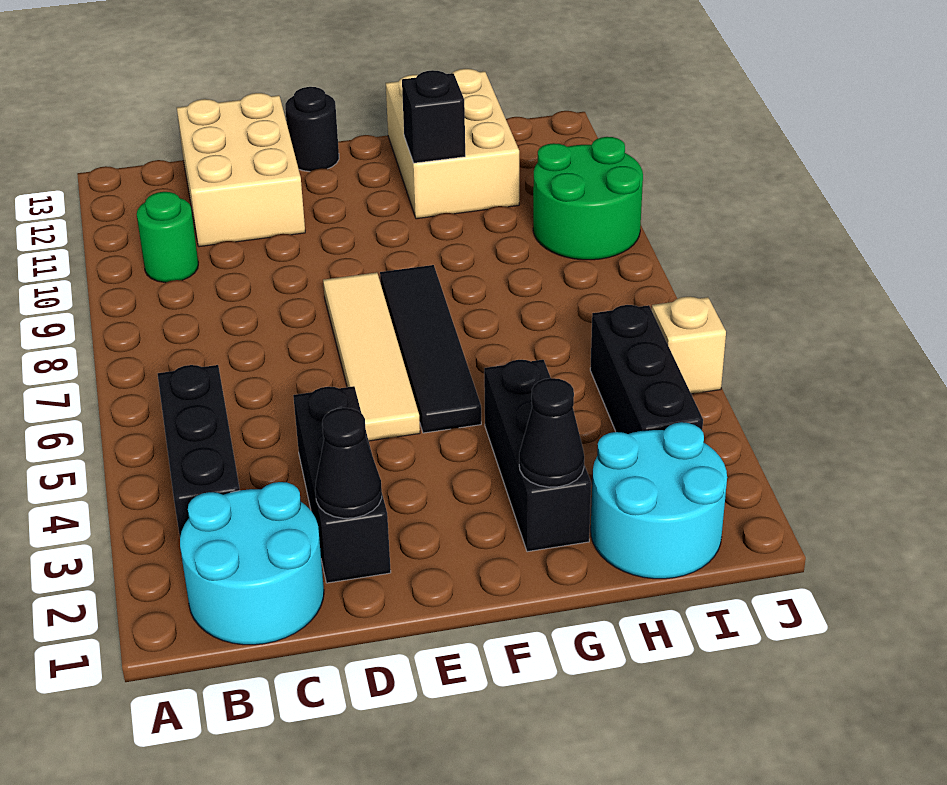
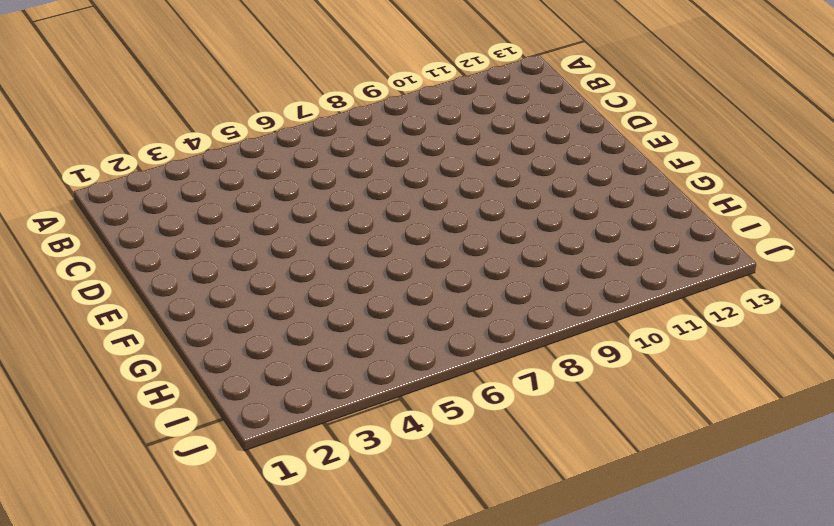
none -> cyan round brick B1:C2 level 1
none -> black brick B3:B5 level 1
none -> green round brick B10 level 1

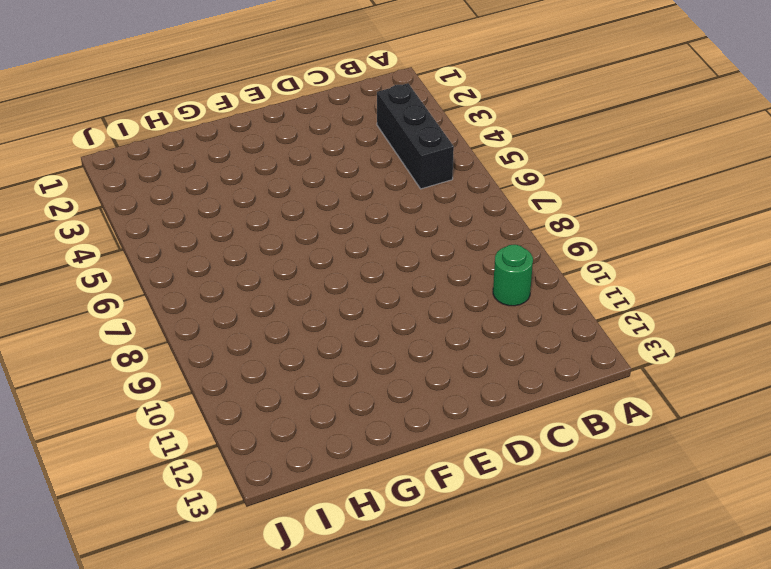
none -> cyan round brick B1:C2 level 1
none -> tan brick C11:D13 level 1
none -> black brick D2:D4 level 1

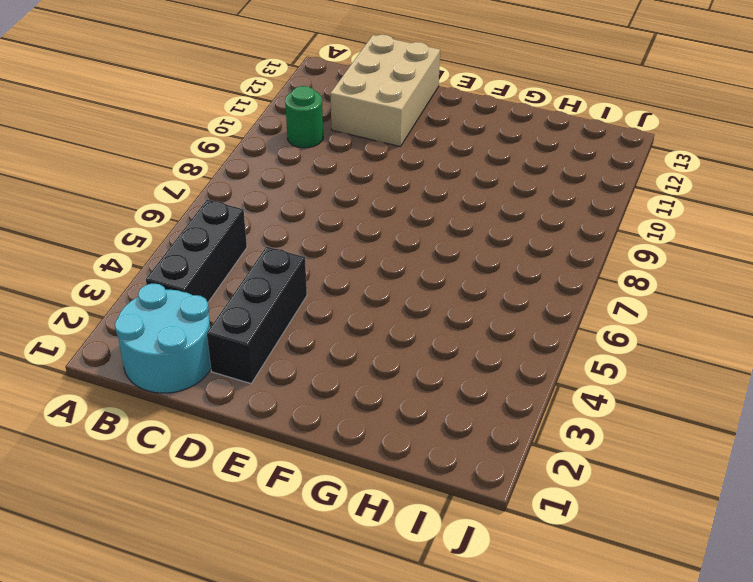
none -> tan tile E5:E8 level 1
none -> black round brick E13 level 1
none -> black tile F5:F8 level 1

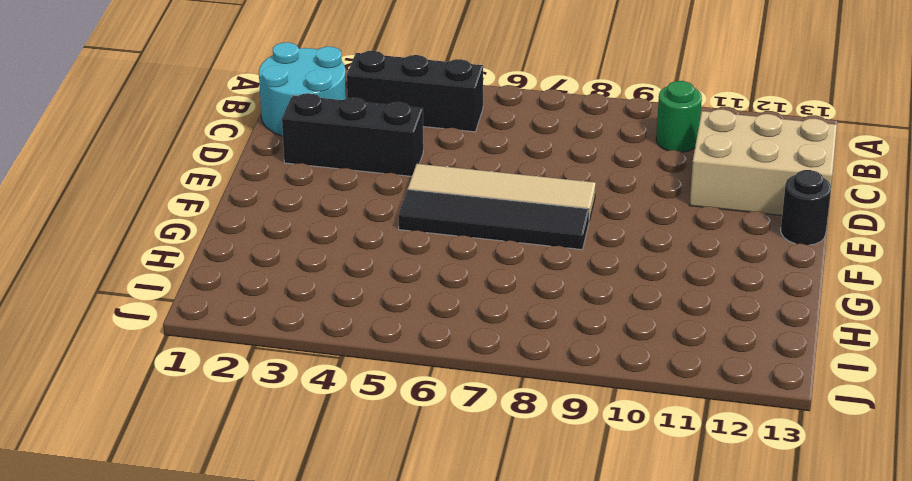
none -> black brick G2:G4 level 1
none -> tan brick G11:H13 level 1
none -> cyan round brick H1:I2 level 1

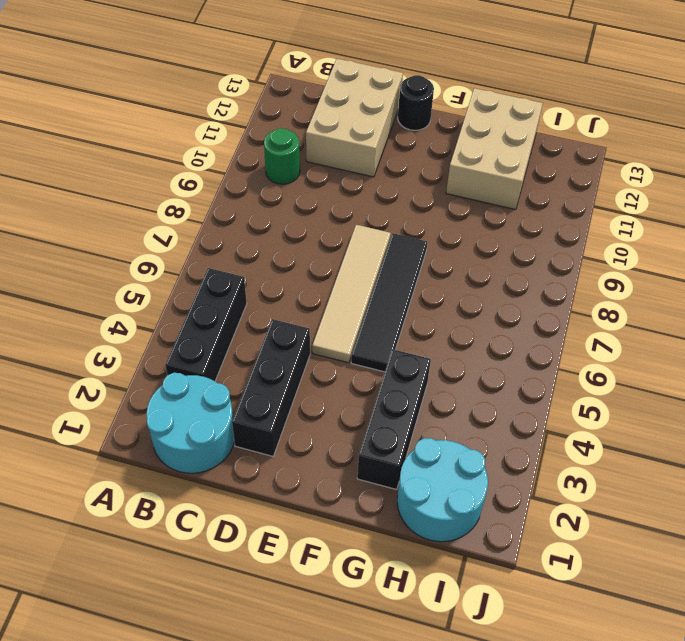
none -> black brick I3:I5 level 1
none -> green round brick I9:J10 level 1
none -> tan brick J5 level 1

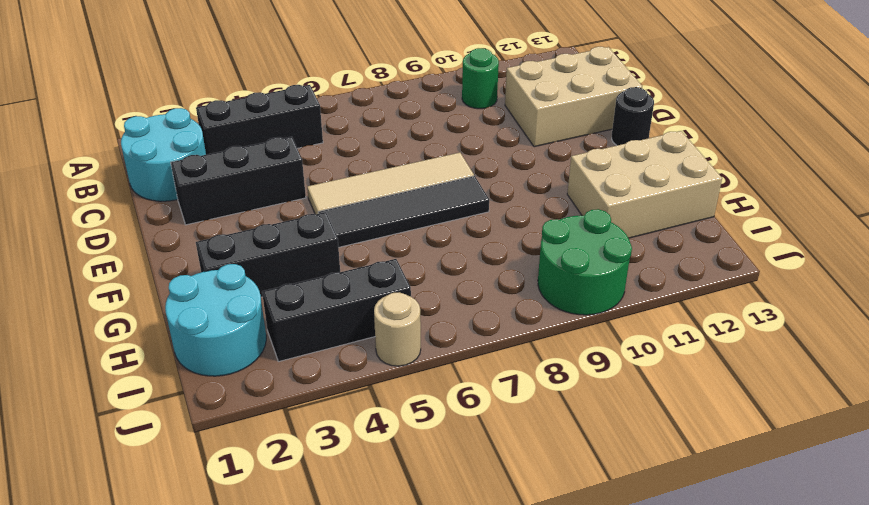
tan round brick J5 level 1 -> tan brick J5 level 1
none -> black cone D2 level 2
none -> black cone G2 level 2
none -> black brick G11 level 2

